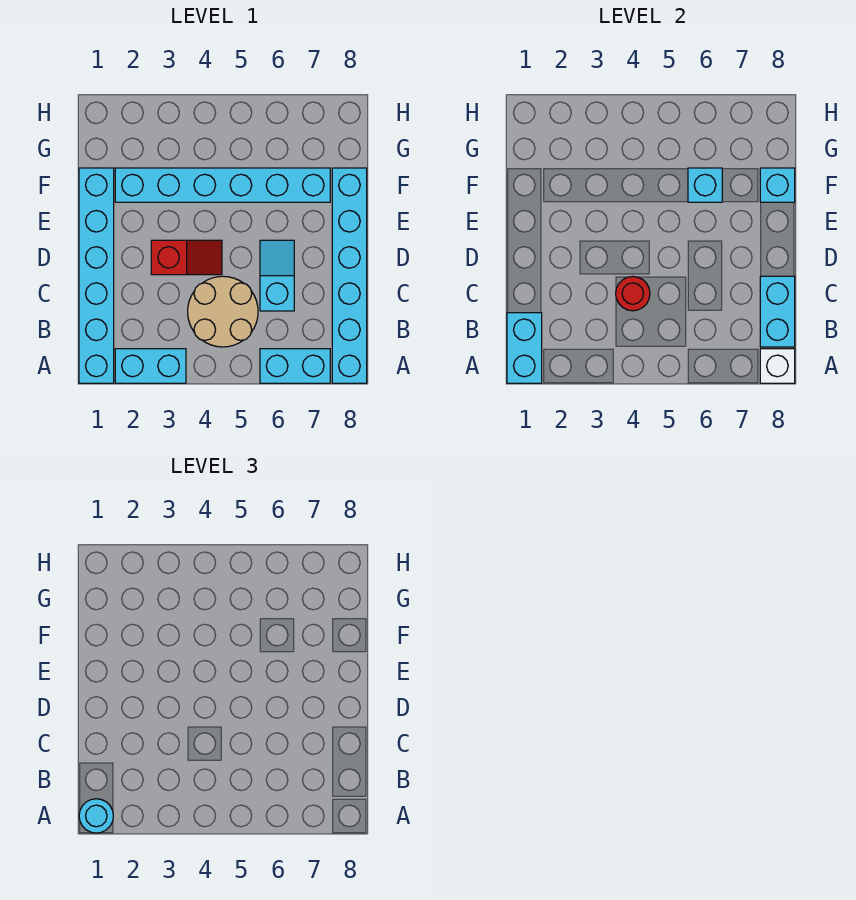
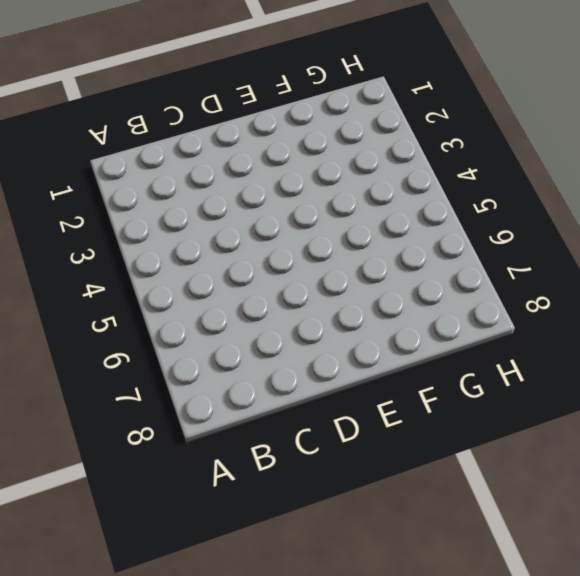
none -> cyan brick A1:F1 level 1
none -> cyan brick A2:A3 level 1
none -> cyan brick A6:A7 level 1

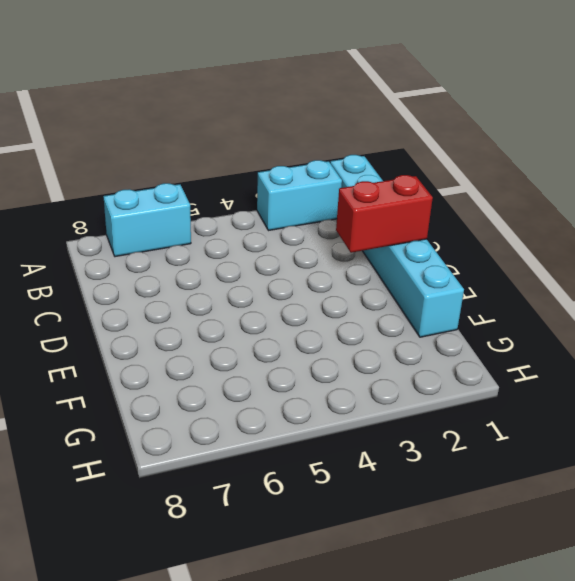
red brick D1:D2 level 2 -> none
none -> cyan brick A8:F8 level 1
none -> tan round brick B4:C5 level 1
none -> cyan slope C6:D6 level 1 top C

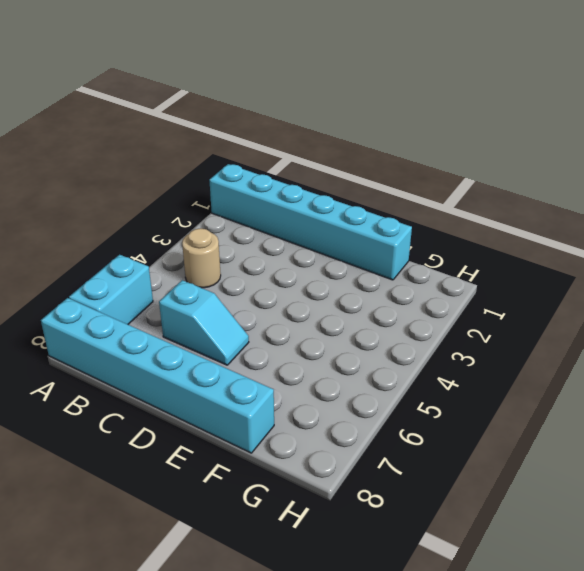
tan round brick B4 level 1 -> tan round brick B4:C5 level 1
none -> cyan brick A2:A3 level 1
none -> red slope D3:D4 level 1 top 3
none -> cyan brick F2:F7 level 1

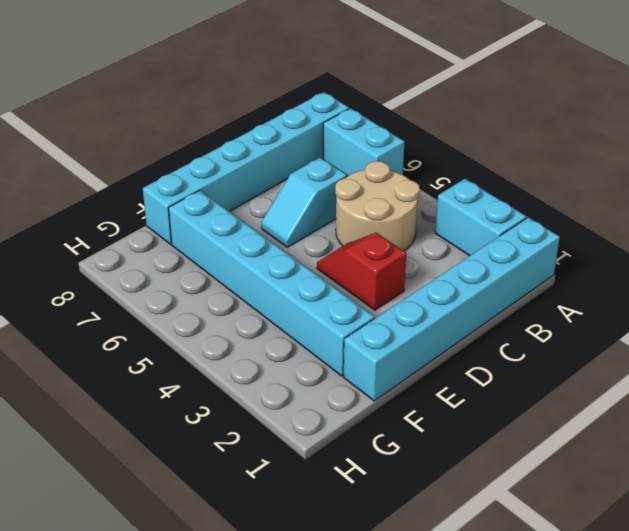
none -> cyan brick A1:B1 level 2
none -> white brick A8 level 2
none -> cyan brick B8:C8 level 2

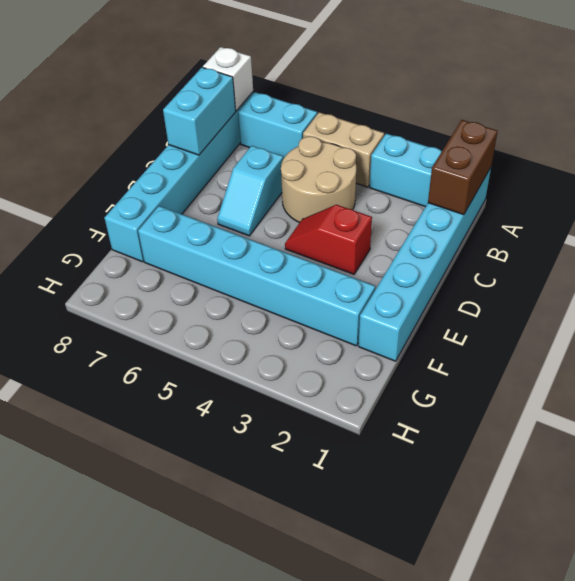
brown brick A1:B1 level 2 -> cyan brick A1:B1 level 2
tan brick A4:A5 level 1 -> none
none -> red round brick C4 level 2
none -> cyan brick F6 level 2
none -> cyan brick F8 level 2

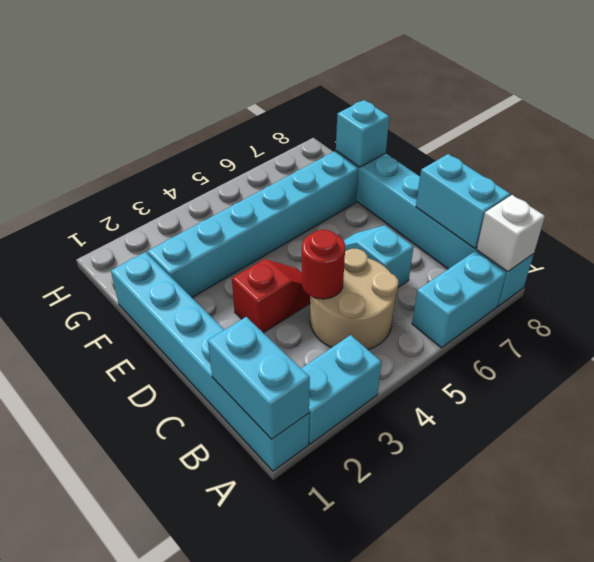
none -> cyan brick F6 level 2
none -> cyan round brick A1 level 3

